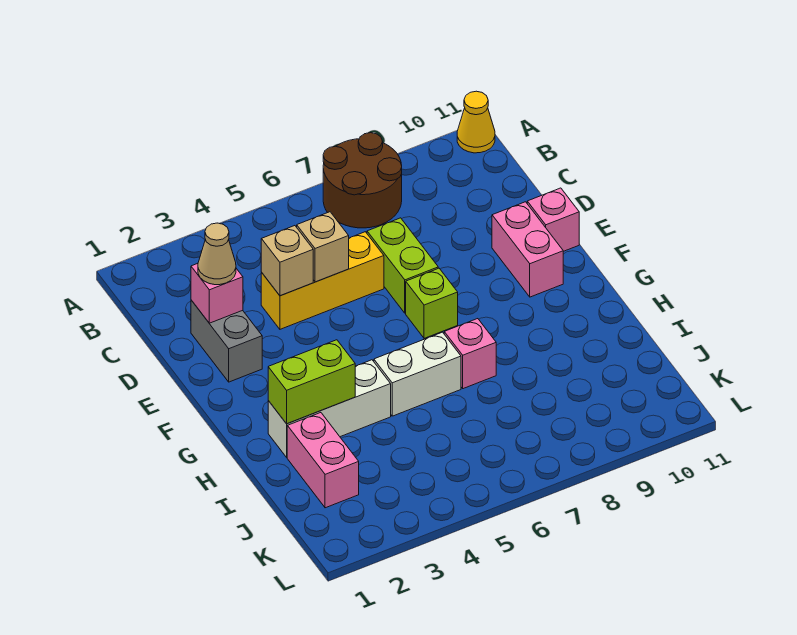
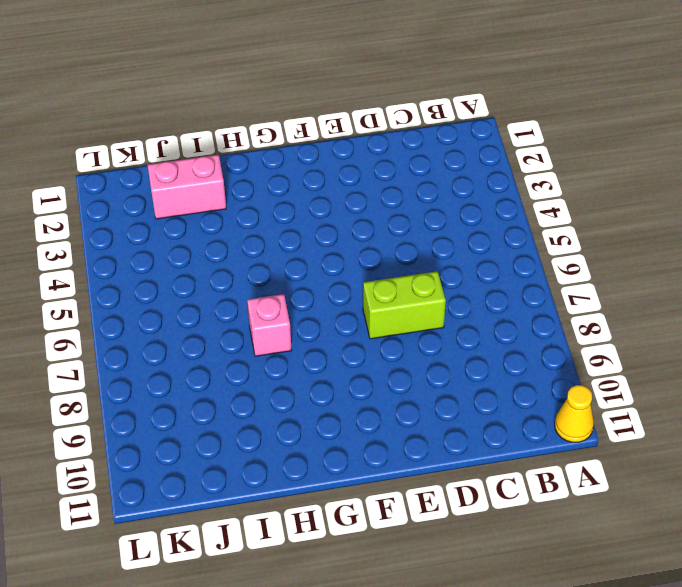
none -> brown round brick A7:B8 level 1
none -> grey brick D2:E2 level 1
none -> yellow brick D4:D6 level 1

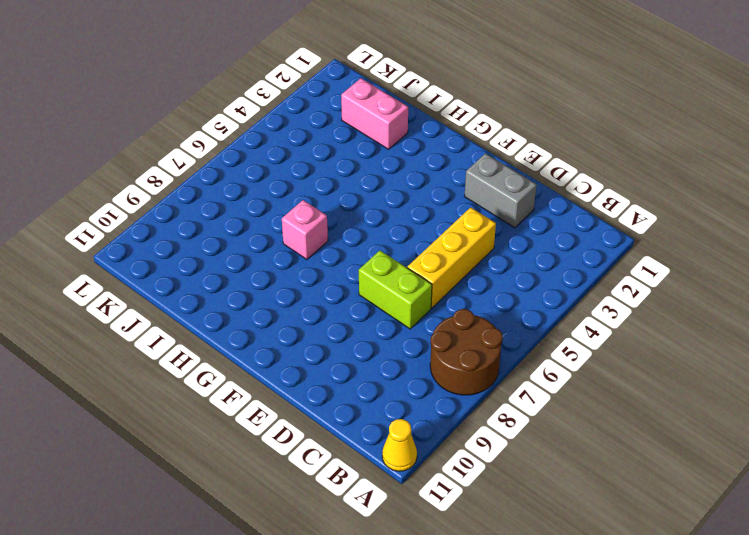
none -> pink brick E10:F10 level 1
none -> pink brick E11 level 1
none -> lime brick F7 level 1

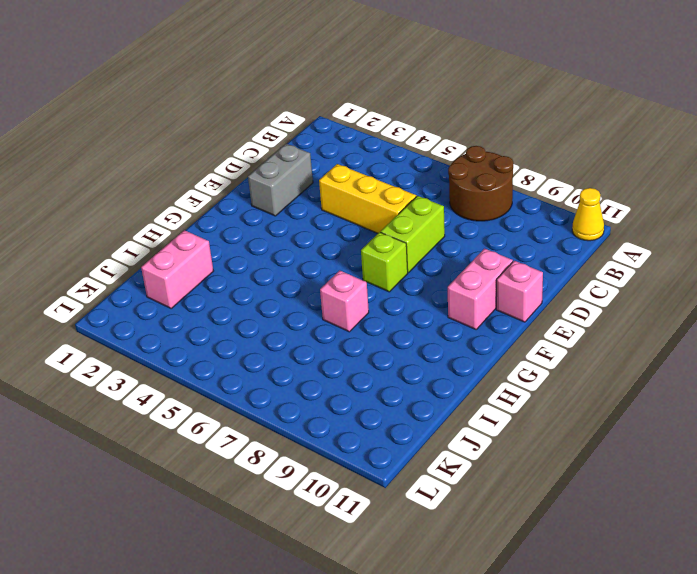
none -> white brick H2:H4 level 1
none -> white brick H5:H6 level 1
none -> pink brick D2 level 2

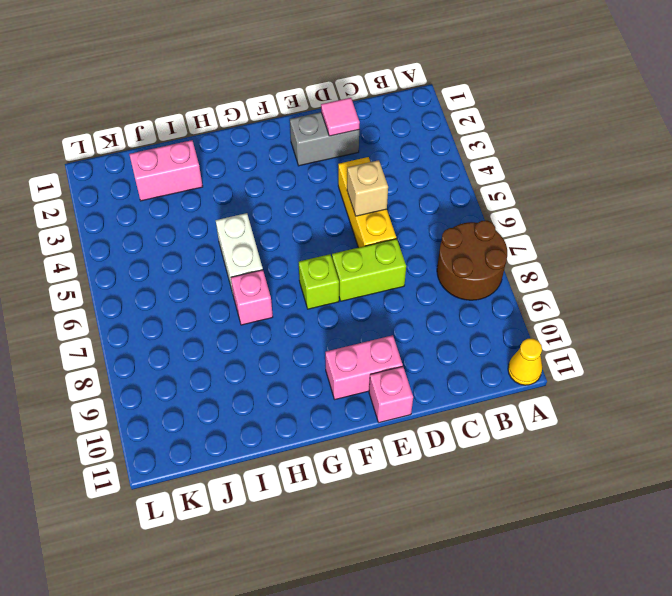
pink tile D2 level 2 -> pink brick D2 level 2
none -> white brick H2:H4 level 1
none -> tan brick D4 level 2
none -> lime brick H2:H3 level 2

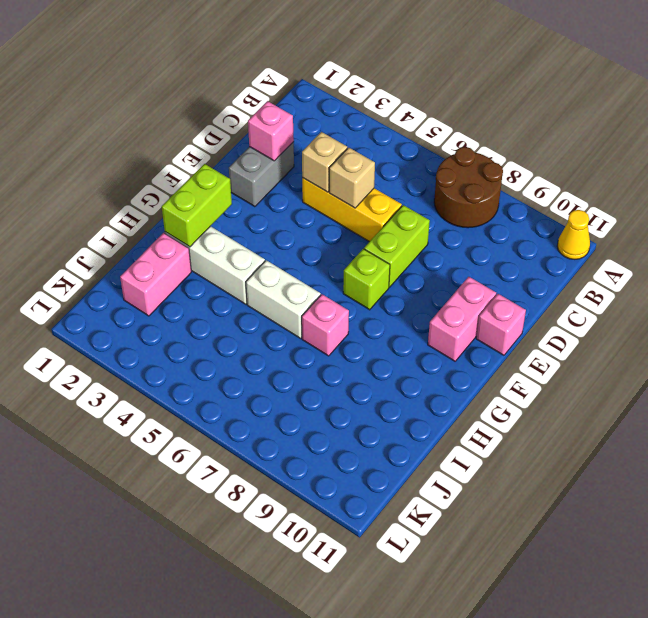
lime brick G2:H2 level 2 -> lime brick H2:H3 level 2
none -> tan cone D2 level 3

